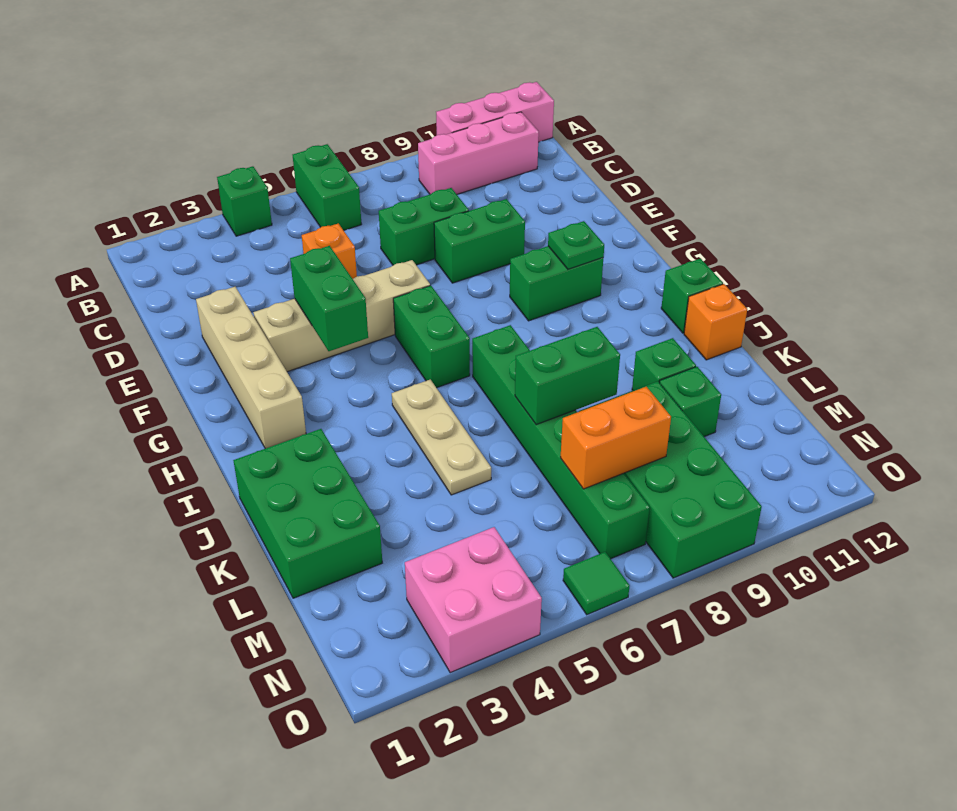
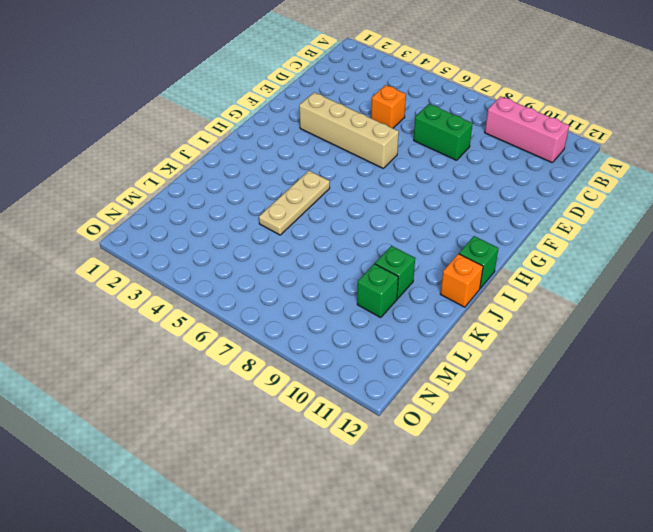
none -> green brick A4 level 1
none -> green brick A6:B6 level 1
none -> pink brick A10:A12 level 1

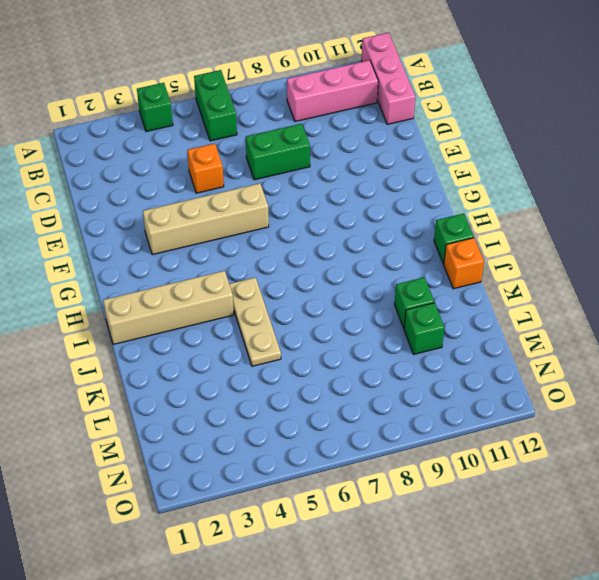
pink brick A12:C12 level 1 -> pink brick A10:A12 level 1
tan brick I1:I4 level 1 -> tan brick E2:H2 level 1
none -> green brick E8:E9 level 1
none -> green brick G6:H6 level 1
none -> green brick G9:G10 level 1

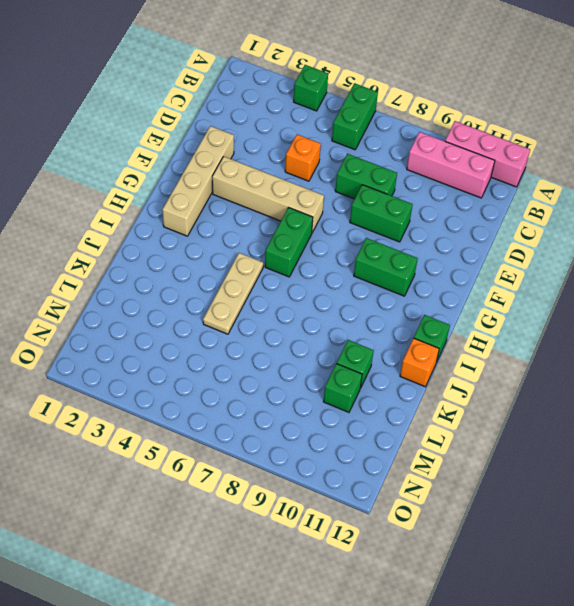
none -> green brick I7:N7 level 1
none -> green brick J1:L2 level 1
none -> green brick L8:O9 level 1

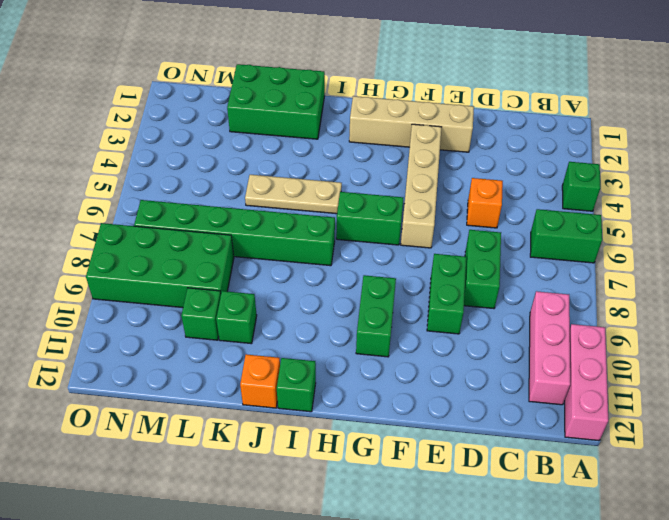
none -> pink brick N3:O4 level 1
none -> green tile O6 level 1
none -> green brick F4:G4 level 2

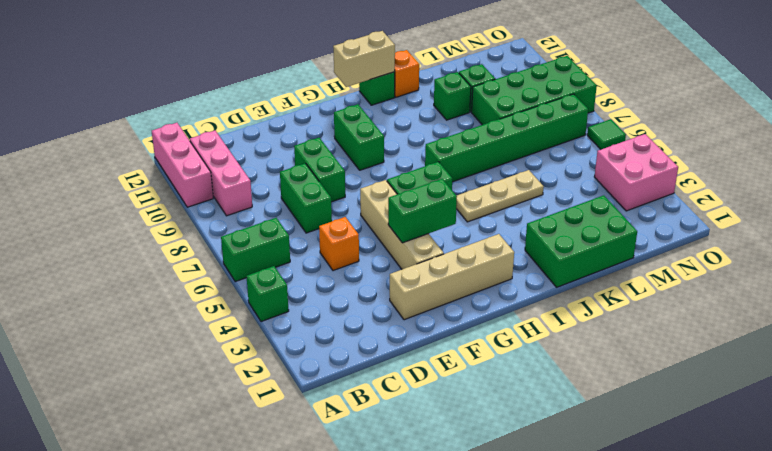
tan brick H12:I12 level 2 -> none
none -> green plate G10 level 2
none -> green brick K7:K8 level 2
none -> orange brick M7:M8 level 2

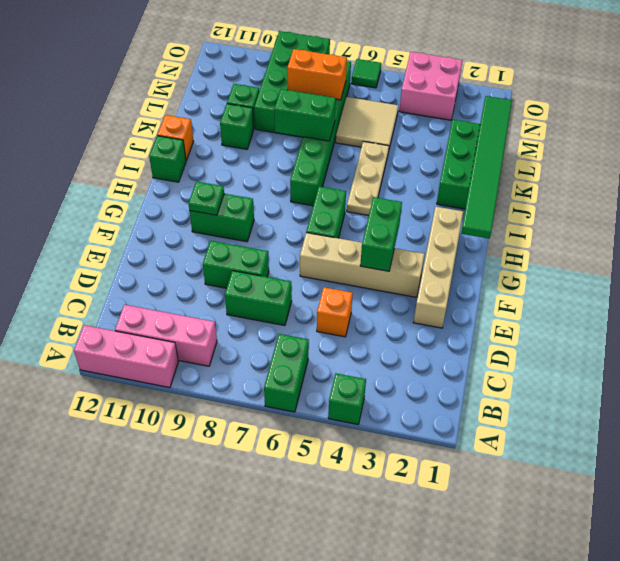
green tile H1:M1 level 2 -> none
tan tile L5:M6 level 1 -> none

